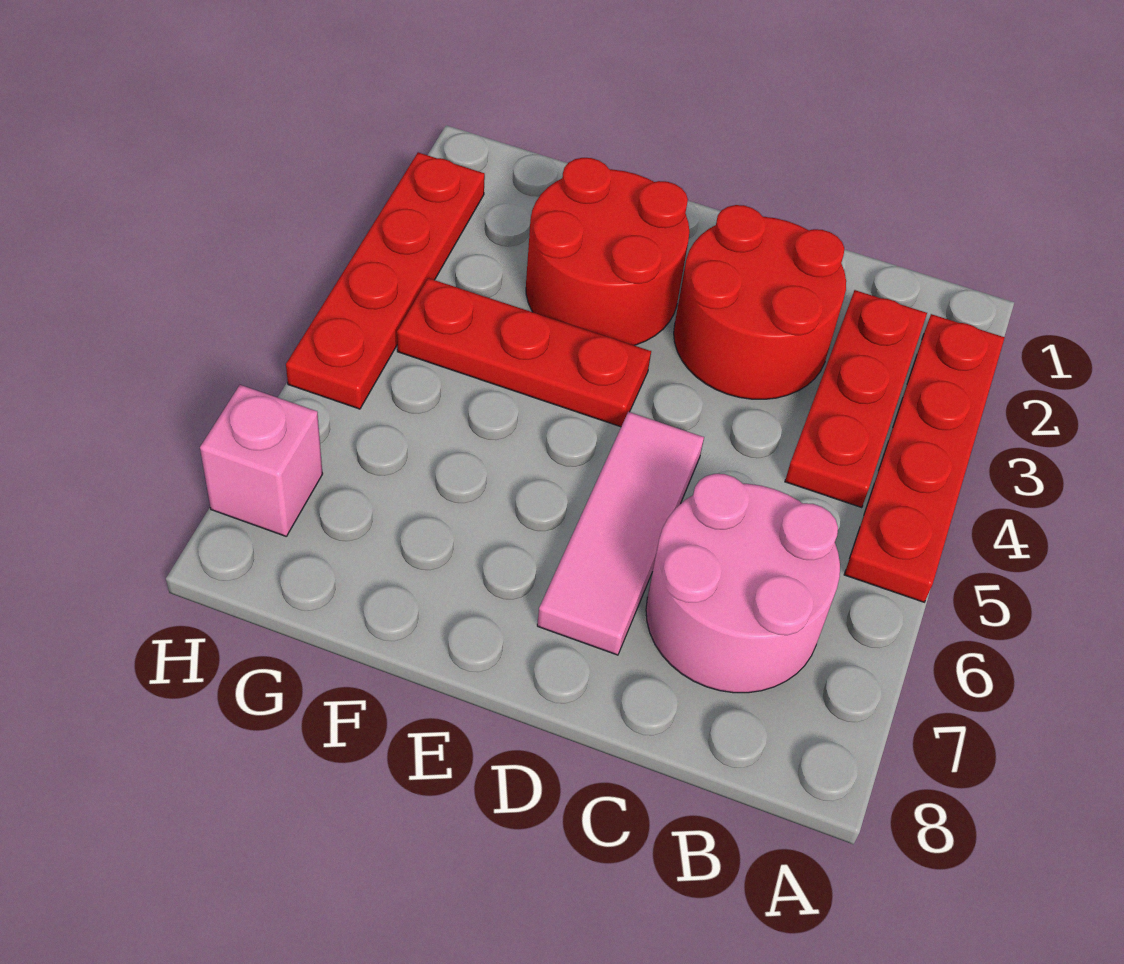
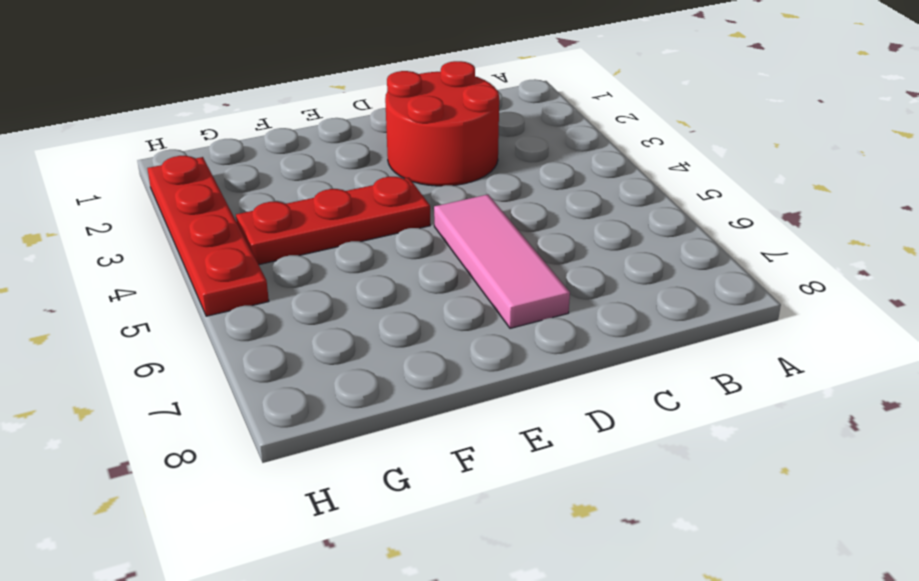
none -> red plate A2:A5 level 1
none -> red plate B2:B4 level 1

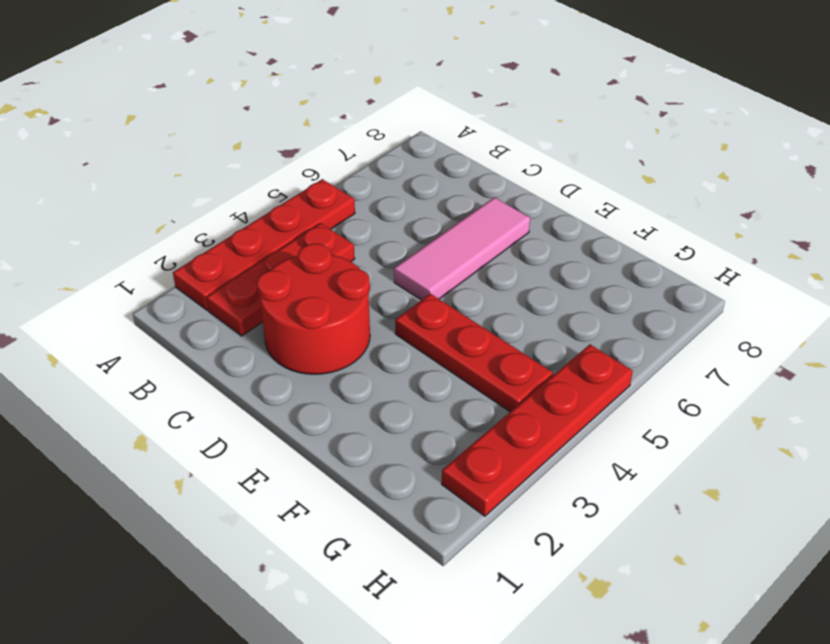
none -> pink round brick B6:C7 level 1
none -> red round brick E2:F3 level 1

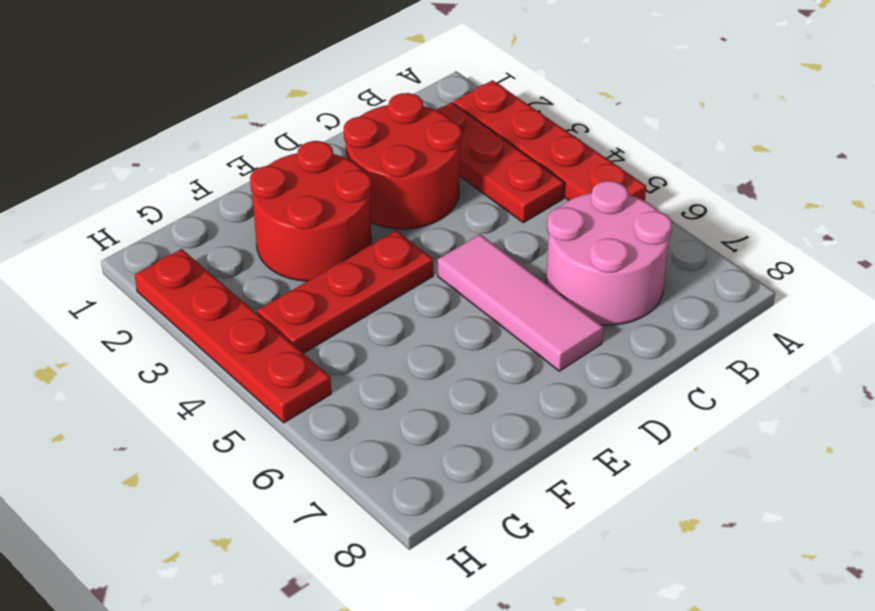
none -> pink brick H7 level 1

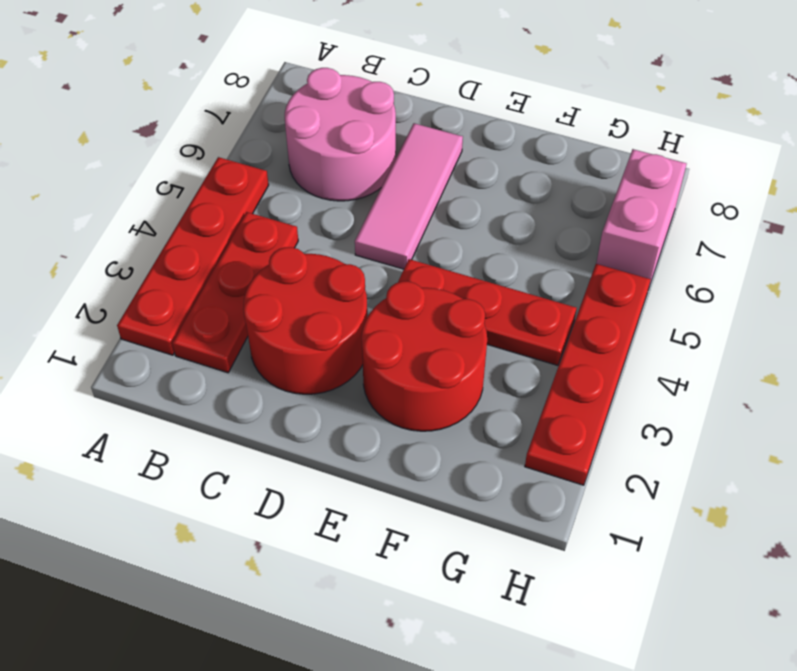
pink brick H6:H7 level 1 -> pink brick H7 level 1

